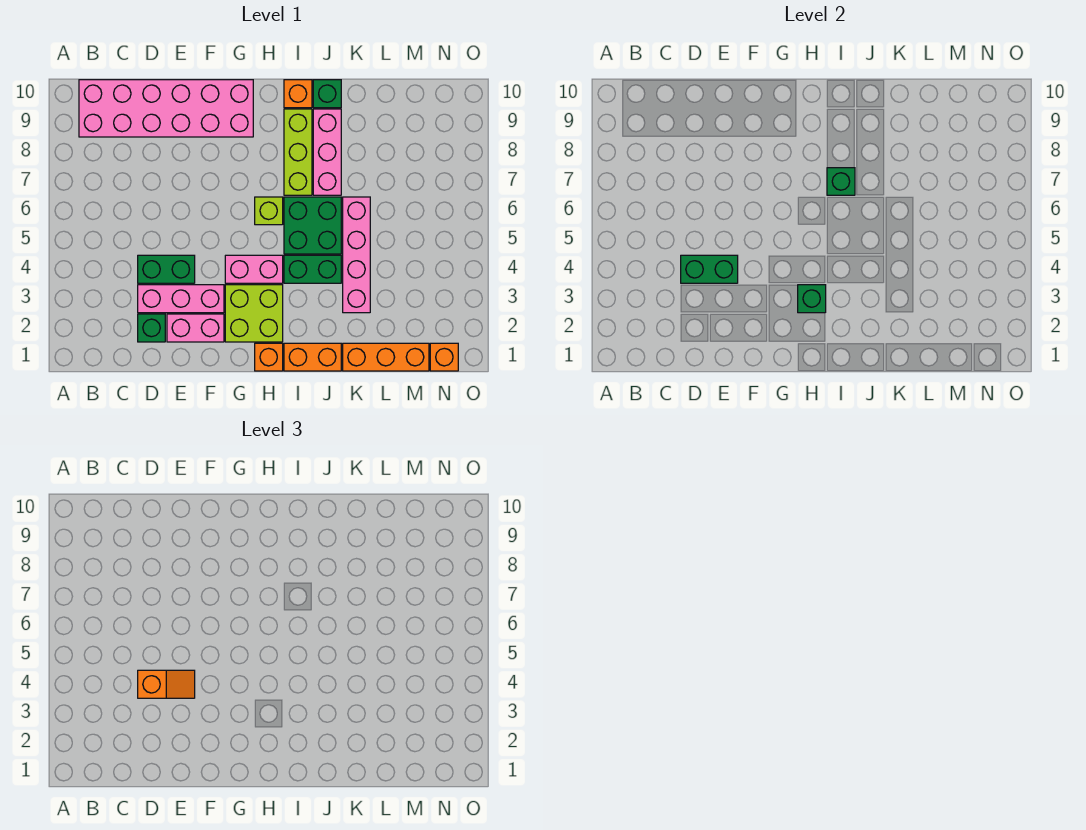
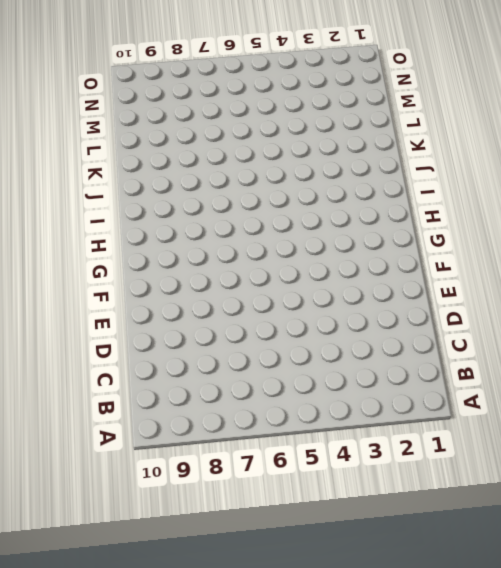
none -> pink brick B9:G10 level 1
none -> green brick D2 level 1
none -> pink brick D3:F3 level 1

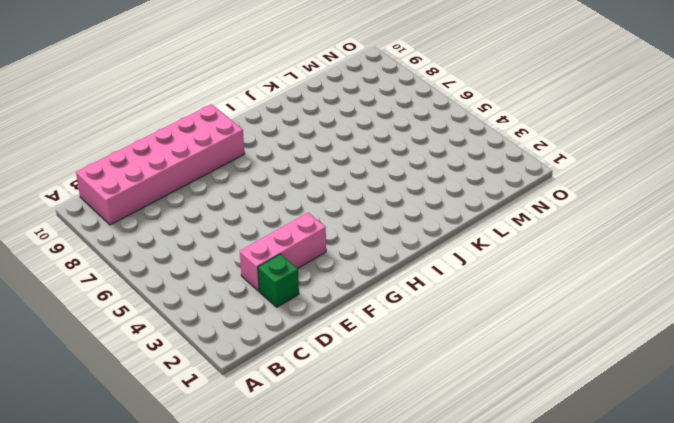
none -> green brick D4:E4 level 1
none -> pink brick E2:F2 level 1
none -> lime brick G2:H3 level 1

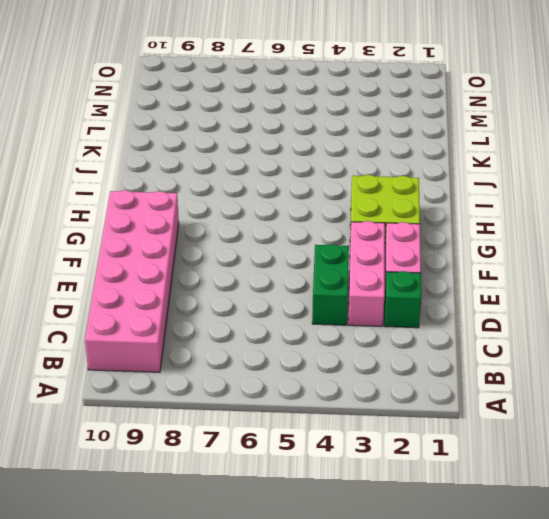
none -> pink brick G4:H4 level 1
none -> orange brick H1 level 1
none -> lime brick H6 level 1

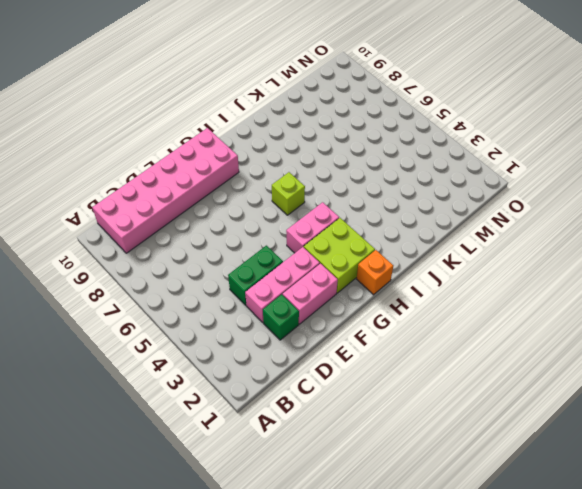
none -> orange brick I1:J1 level 1
none -> green brick I4:J4 level 1
none -> green brick I5:J6 level 1

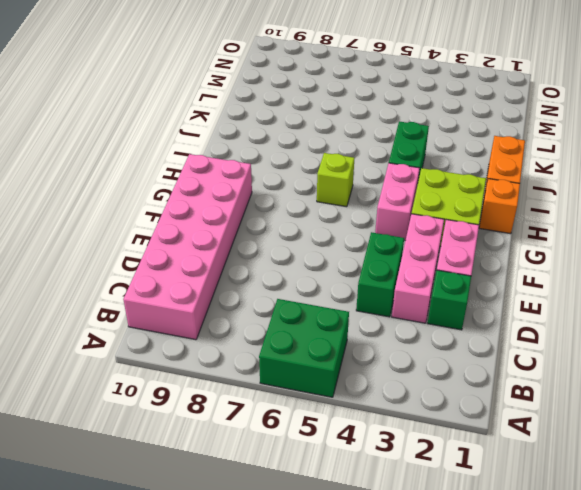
green brick A5:B6 level 1 -> green brick I5:J6 level 1
none -> lime brick I7:I9 level 1
none -> orange brick I10 level 1
none -> pink brick J7:J9 level 1

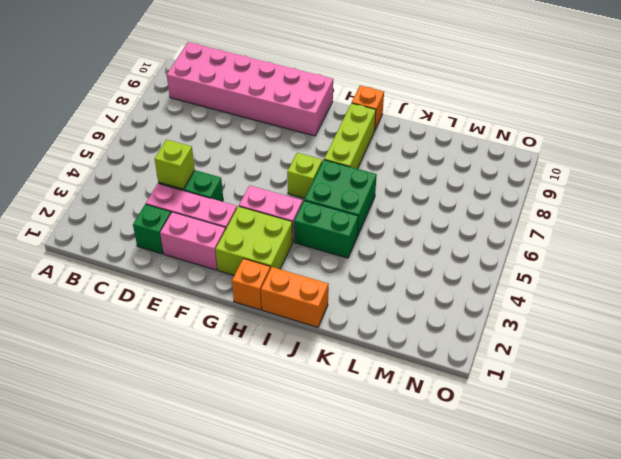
lime brick D4 level 2 -> green brick D4:E4 level 2
none -> pink brick J7:J9 level 1
none -> green brick J10 level 1
none -> orange brick K1:M1 level 1

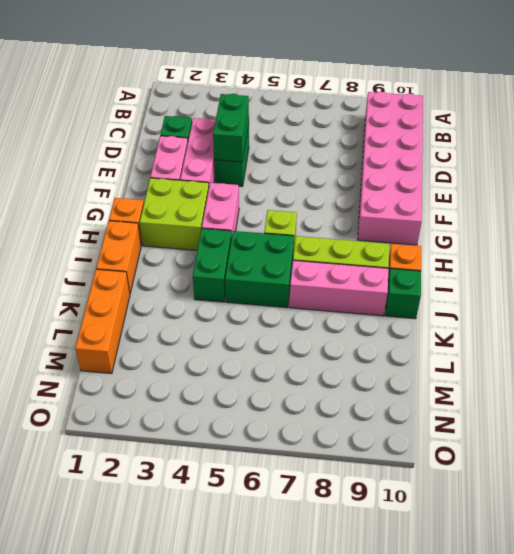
none -> pink brick K3:K6 level 1
none -> orange brick N1 level 1
none -> green brick H3 level 2

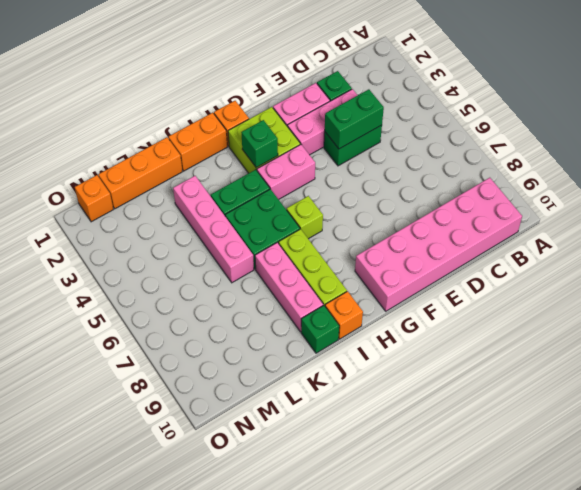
none -> green brick I7 level 2
none -> orange slope D4:E4 level 3 top D

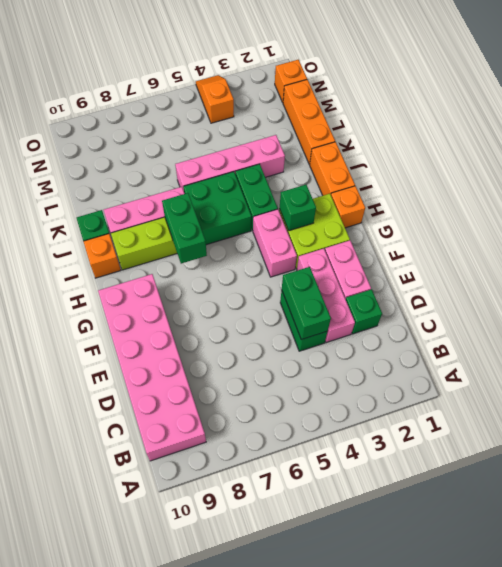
green brick H7:I7 level 2 -> green brick I7 level 2
orange slope N4:O4 level 1 top N -> orange slope D4:E4 level 3 top D
none -> lime brick H6 level 1

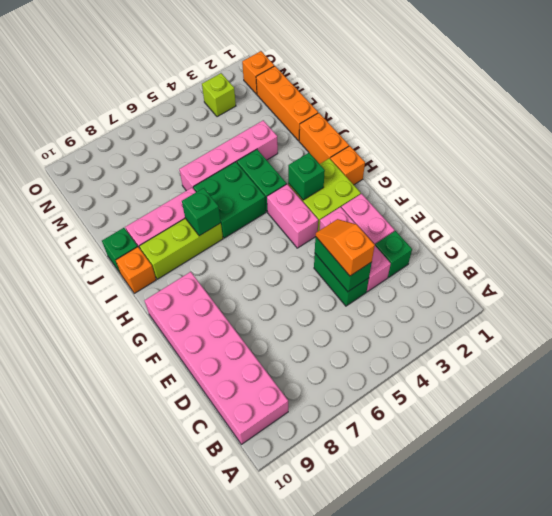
lime brick N3 level 1 -> lime brick H6 level 1

